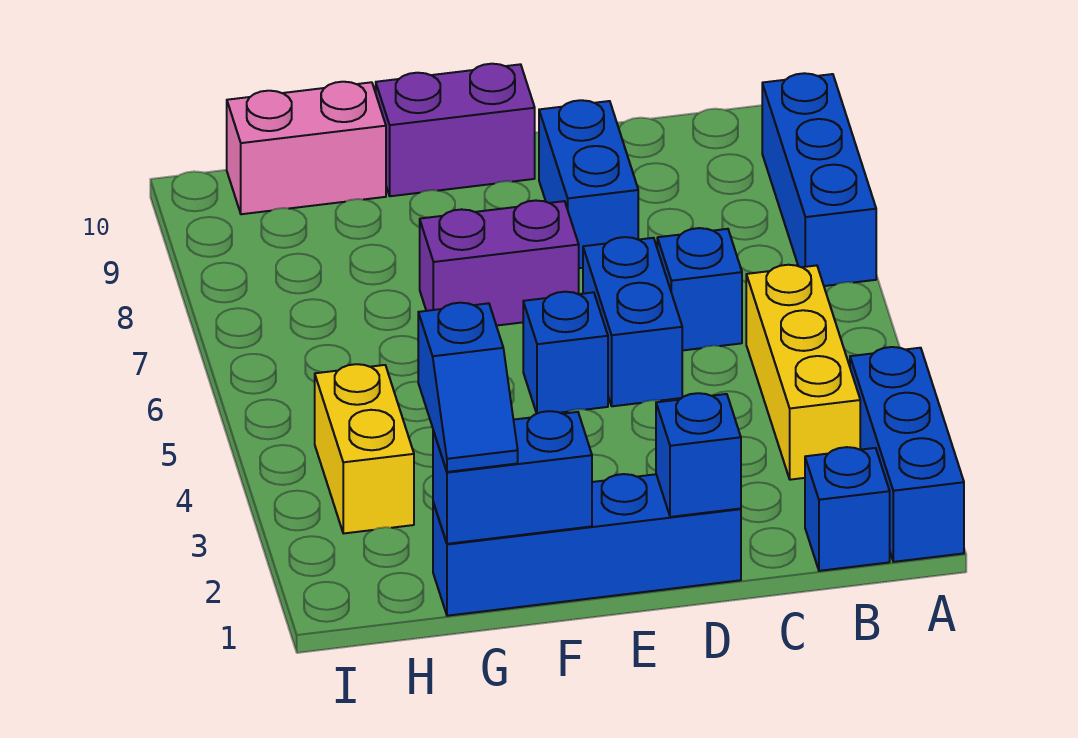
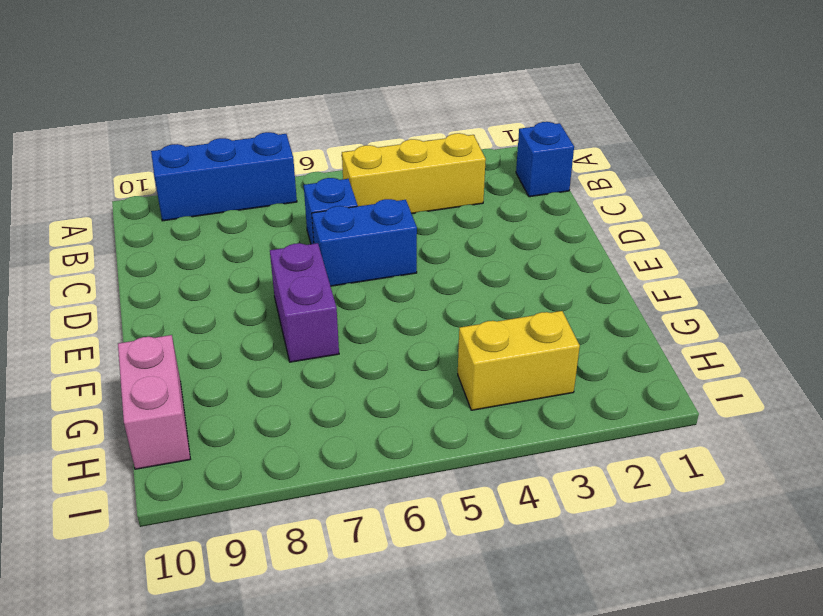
none -> blue brick A1:A3 level 1
none -> blue brick D1:G1 level 1
none -> blue brick D8:D9 level 1

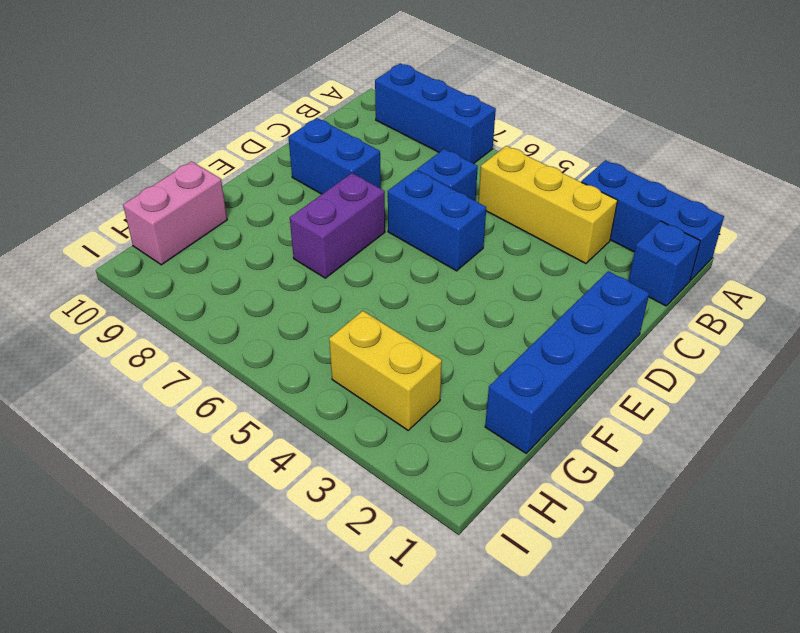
none -> blue brick E5 level 1
none -> purple brick E10:F10 level 1
none -> blue brick D1 level 2

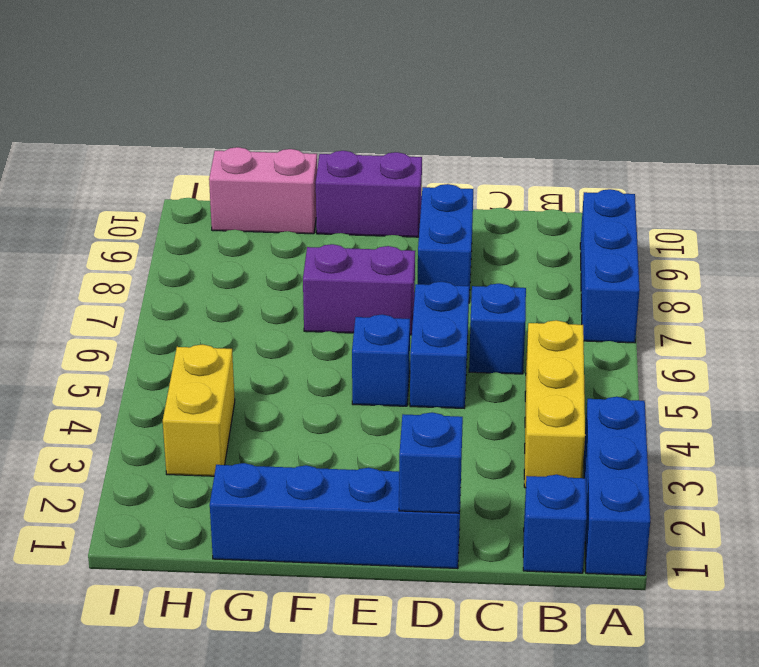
none -> blue brick F1:G1 level 2
none -> blue slope G1:G2 level 3 top 2

